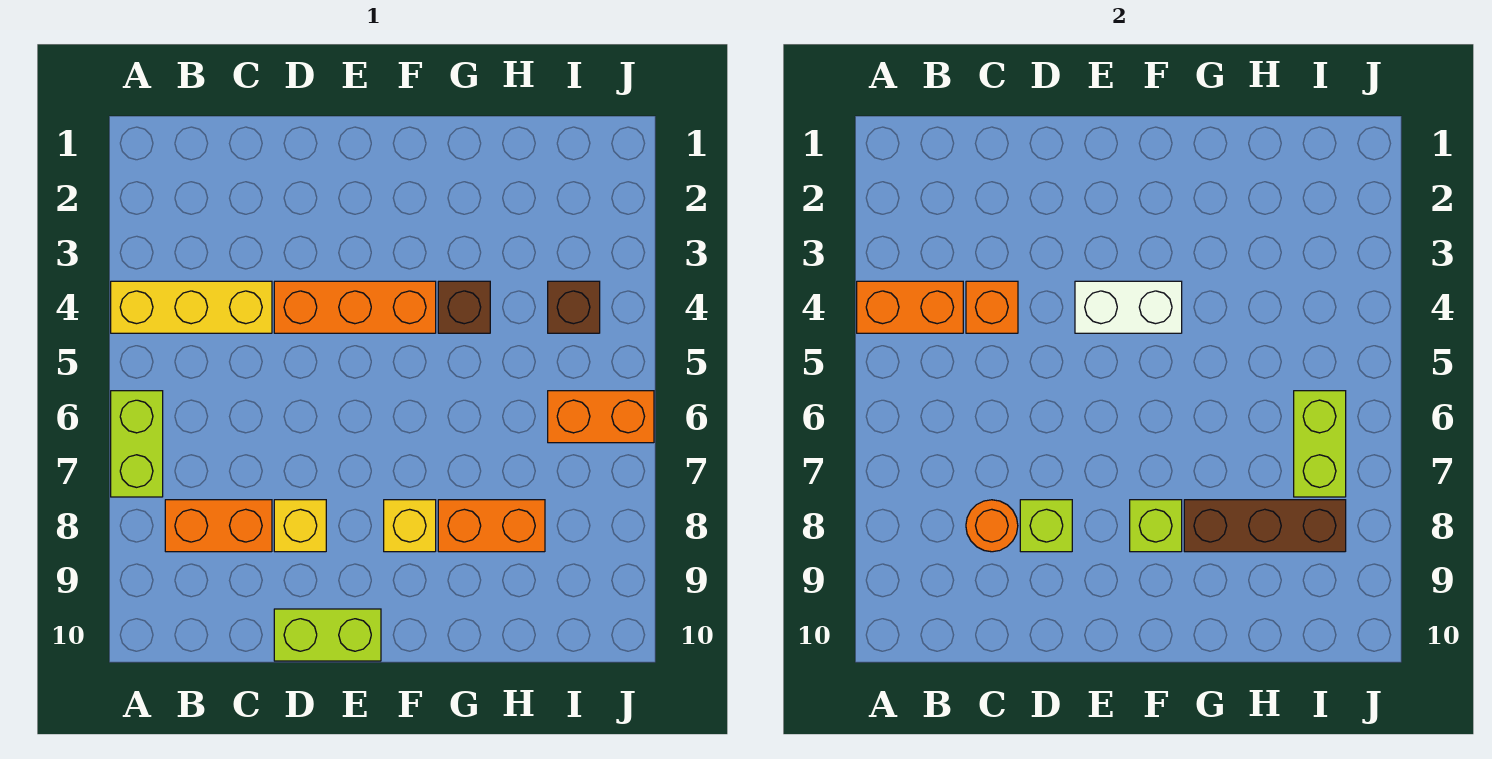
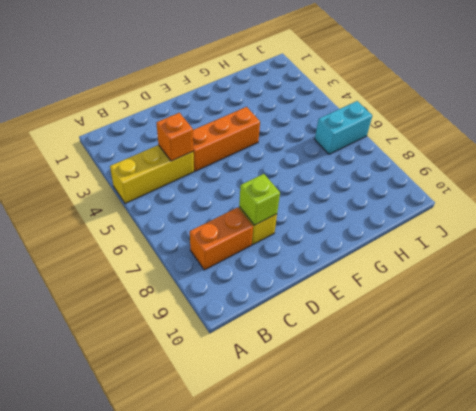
cyan brick I6:J6 level 1 -> orange brick I6:J6 level 1
none -> lime brick A6:A7 level 1
none -> lime brick D10:E10 level 1
none -> yellow brick F8 level 1

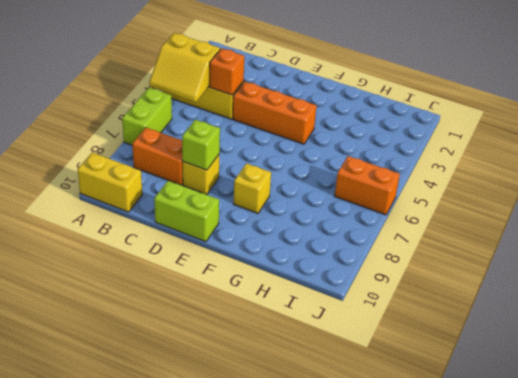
yellow slope A4:B5 level 2 top 4 -> orange brick A4:B4 level 2
yellow brick A10:B10 level 1 -> none
none -> brown brick G4 level 1
none -> orange brick G8:H8 level 1
none -> brown brick I4 level 1

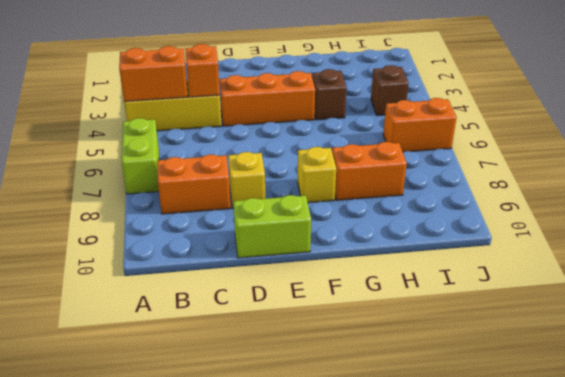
none -> orange round brick C8 level 2
none -> lime brick D8 level 2
none -> white brick E4:F4 level 2

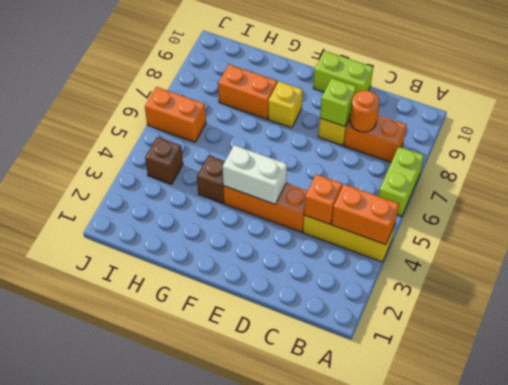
none -> lime brick F8 level 2
none -> brown brick G8:I8 level 2
none -> lime brick I6:I7 level 2

